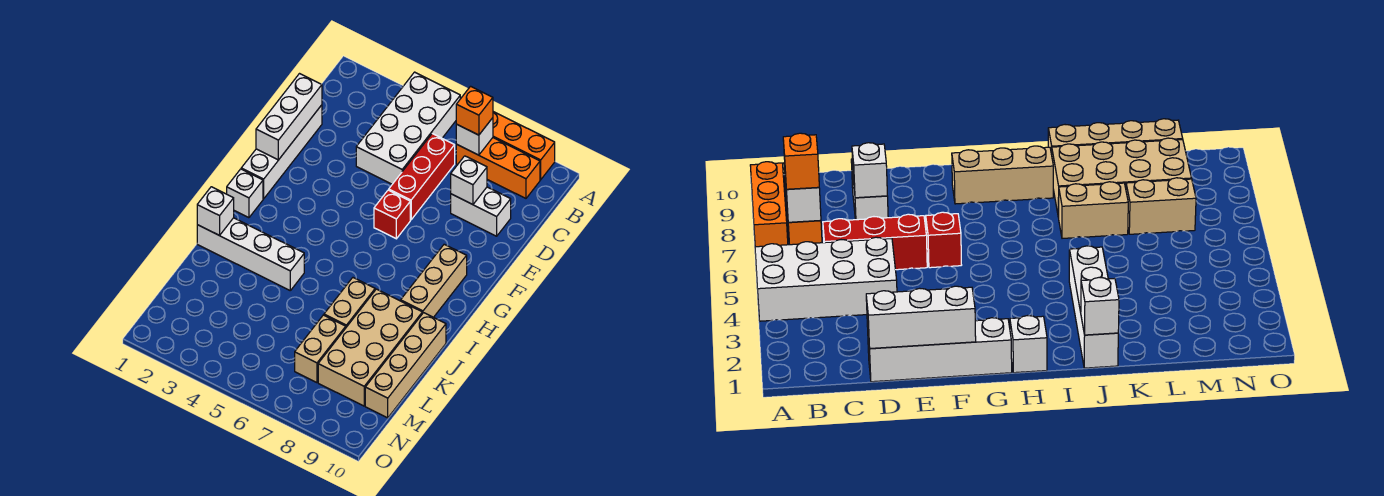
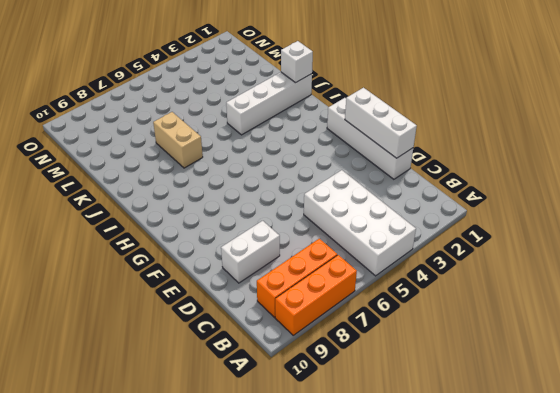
none -> red brick C6:E6 level 1
none -> red brick F6 level 1
none -> tan brick G9:I9 level 1

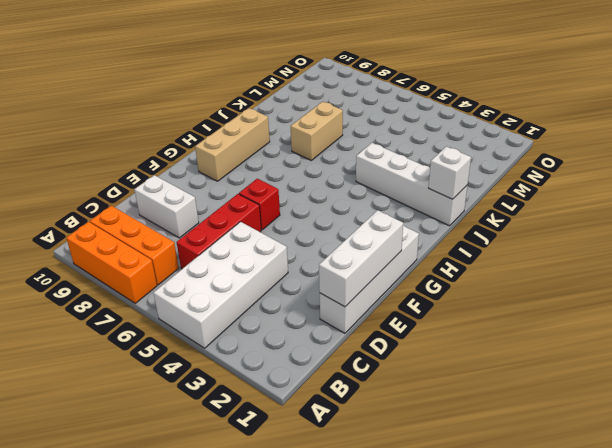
none -> white brick H1 level 1
none -> tan brick J8:M9 level 1
none -> tan brick J10:M10 level 1

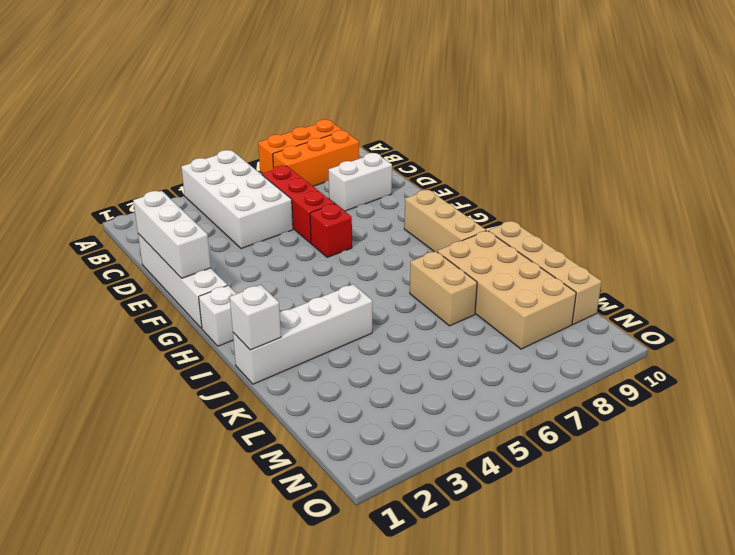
none -> tan brick L7:M7 level 1
none -> white brick B7 level 2
none -> white brick D8 level 2

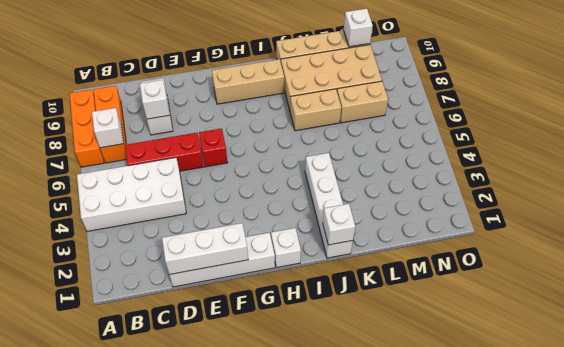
white brick M10 level 2 -> none
none -> orange brick B7 level 3

